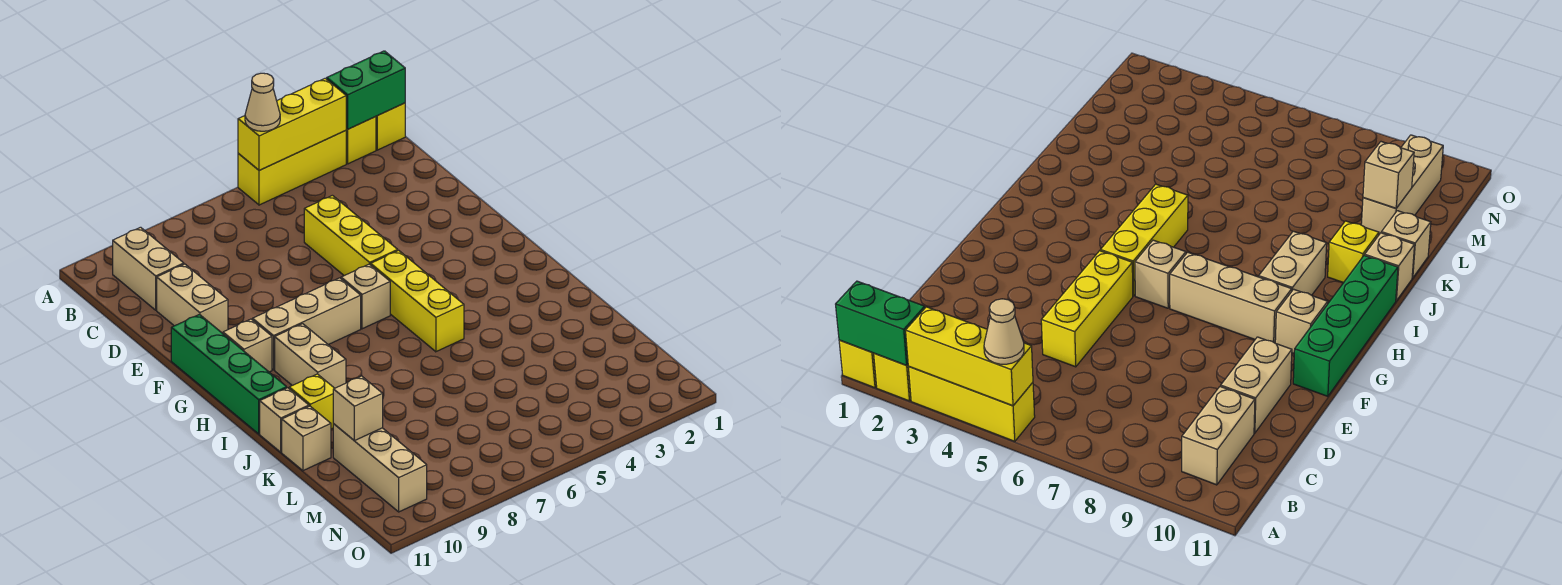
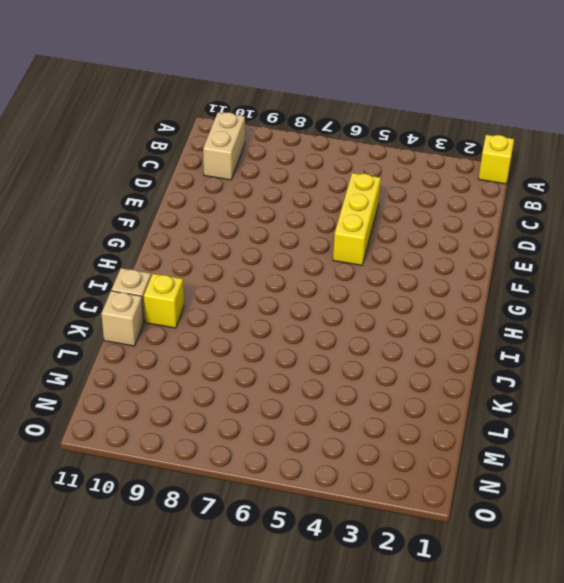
none -> yellow brick A2 level 1
none -> yellow brick A3:A5 level 1
none -> tan brick D10:E10 level 1

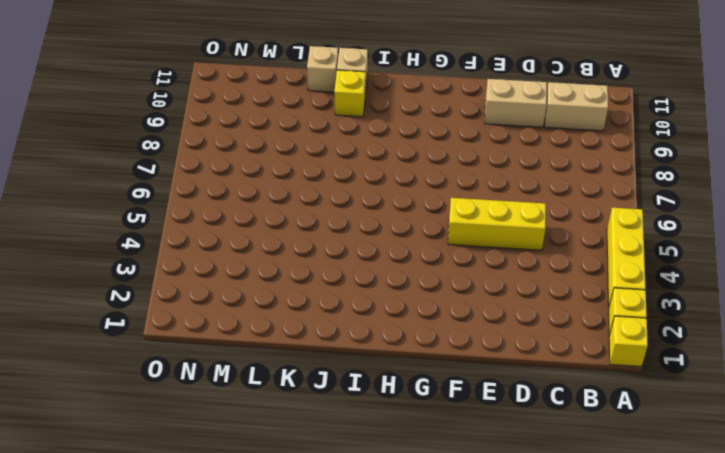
none -> green brick F11:I11 level 1
none -> yellow brick G5:I5 level 1
none -> tan brick G6 level 1

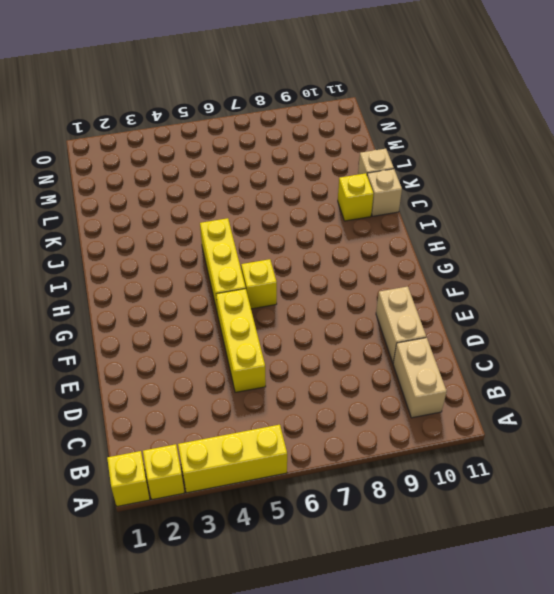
yellow brick G6 level 1 -> tan brick G6 level 1
none -> green brick F11:I11 level 1
none -> tan brick G7:G9 level 1
none -> tan brick G10 level 1

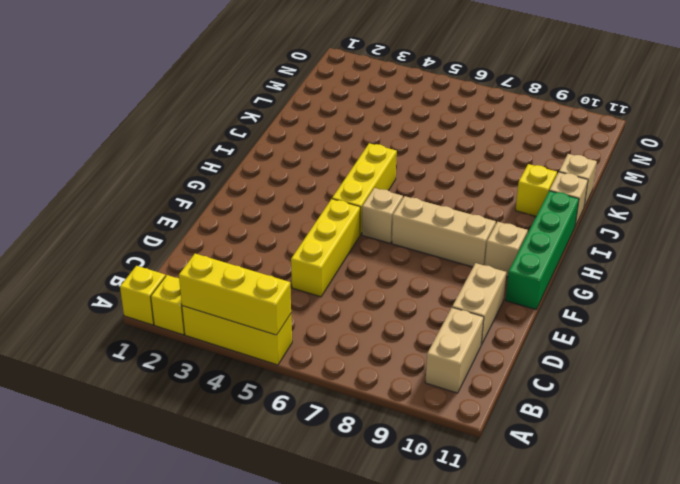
none -> tan brick H9:I9 level 1
none -> tan brick L10:N10 level 1
none -> green brick A1:A2 level 2

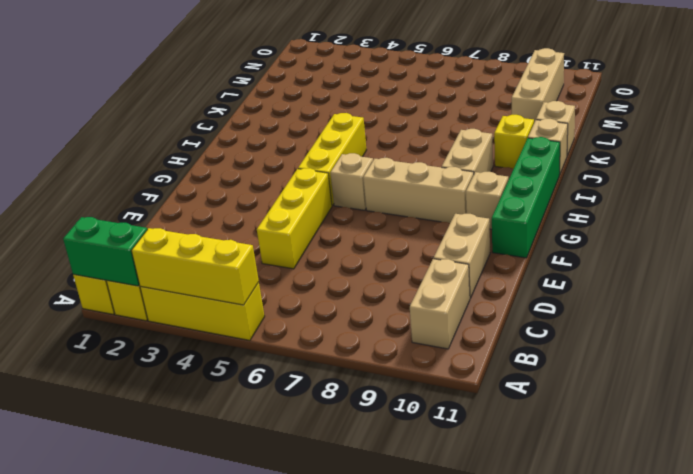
none -> tan brick L10 level 2
none -> tan cone A5 level 3

